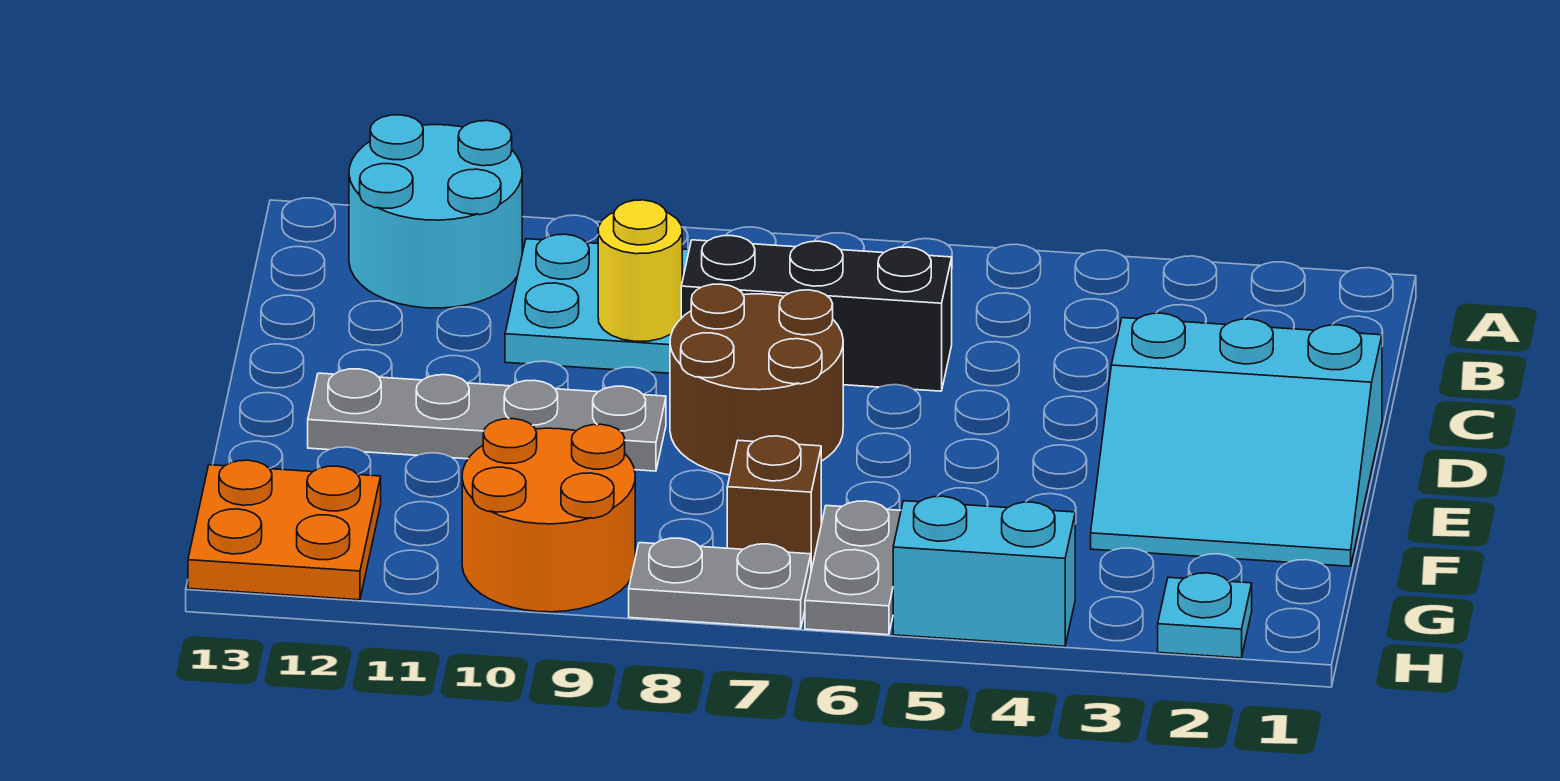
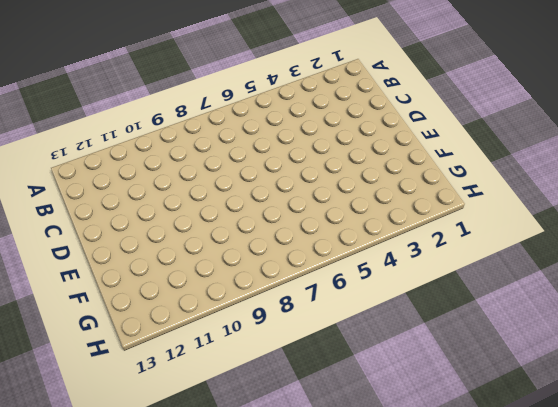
none -> cyan round brick A11:B12 level 1
none -> cyan plate B9:C10 level 1
none -> black brick C6:C8 level 1

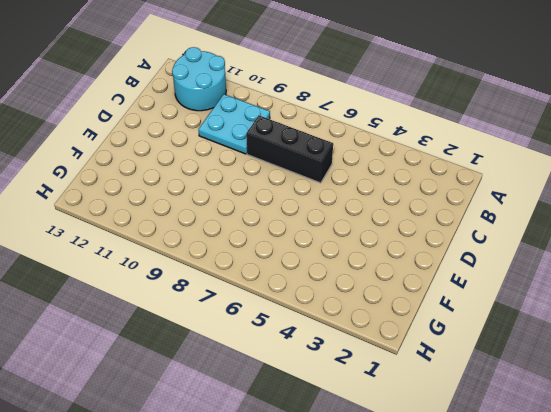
none -> cyan slope D1:F3 level 1 top D
none -> brown round brick D7:E8 level 1
none -> grey plate E9:E12 level 1

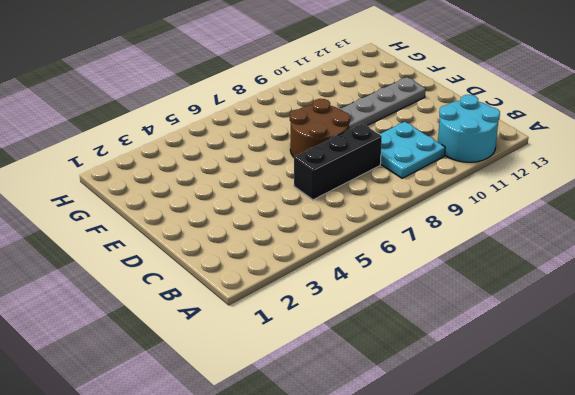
none -> cyan slope D1:F3 level 1 top D
none -> grey plate G6:H6 level 1
none -> brown brick G7 level 1

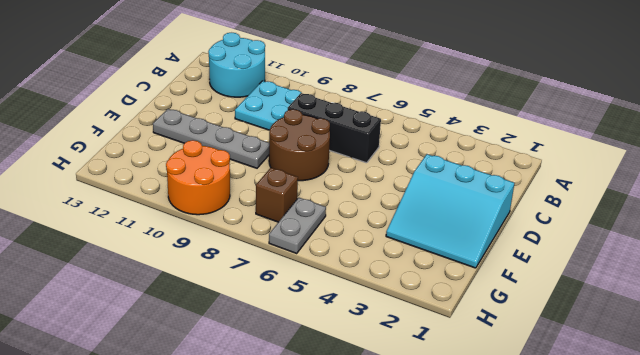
none -> orange plate G12:H13 level 1
none -> cyan plate H2 level 1
none -> cyan brick H4:H5 level 1

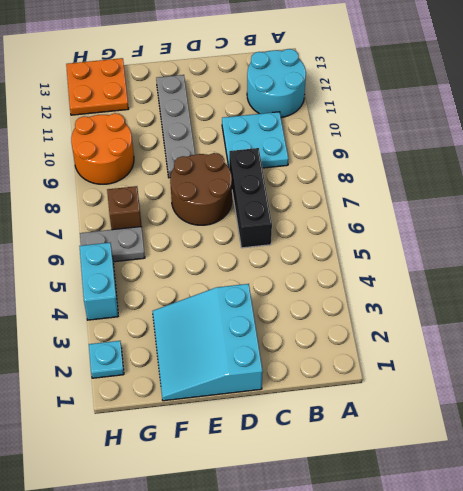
none -> grey plate H7:H8 level 1
none -> yellow round brick C9 level 2

